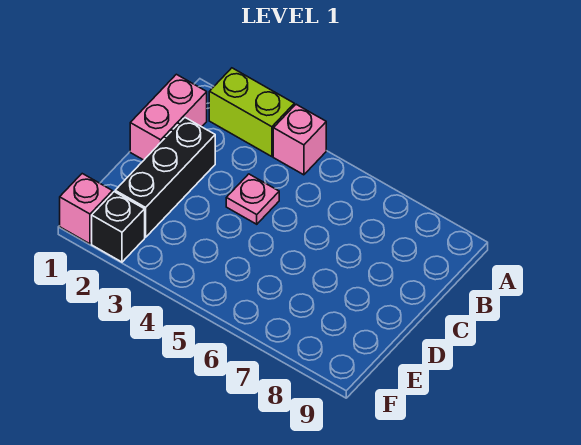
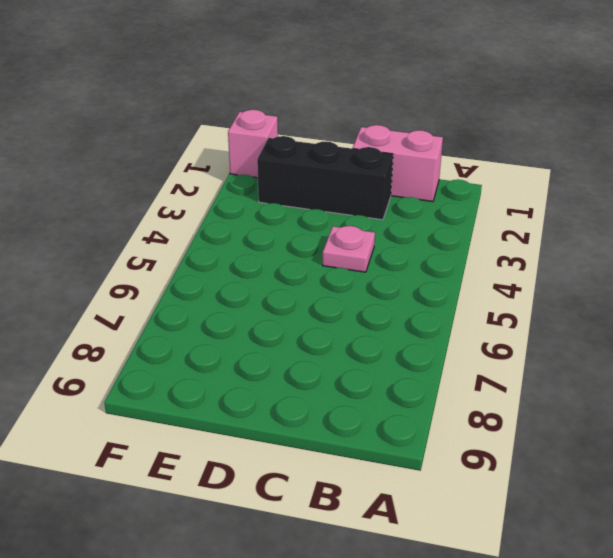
none -> lime brick A2:A3 level 1
none -> pink brick A4 level 1

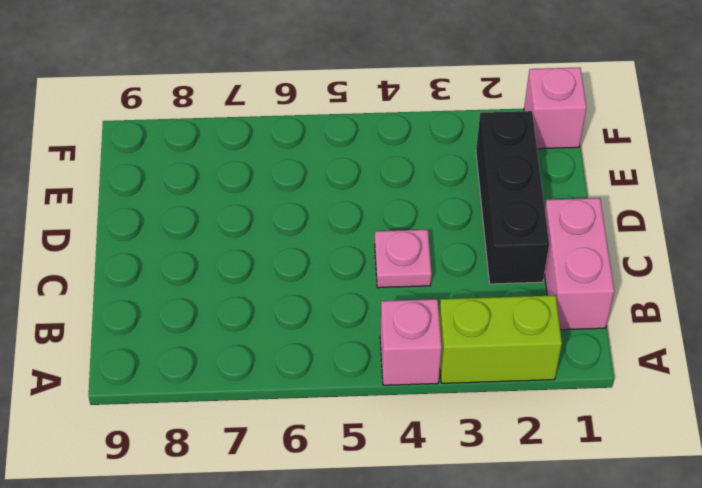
none -> black brick F2 level 1

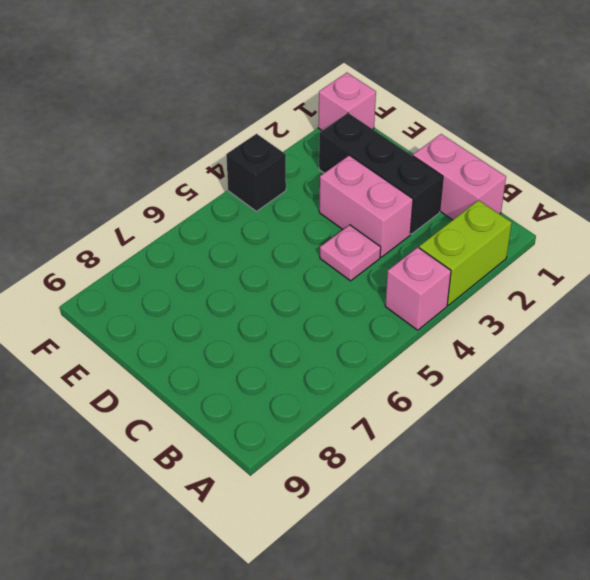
pink brick C3:D3 level 1 -> none
black brick F4 level 1 -> black brick F2 level 1

